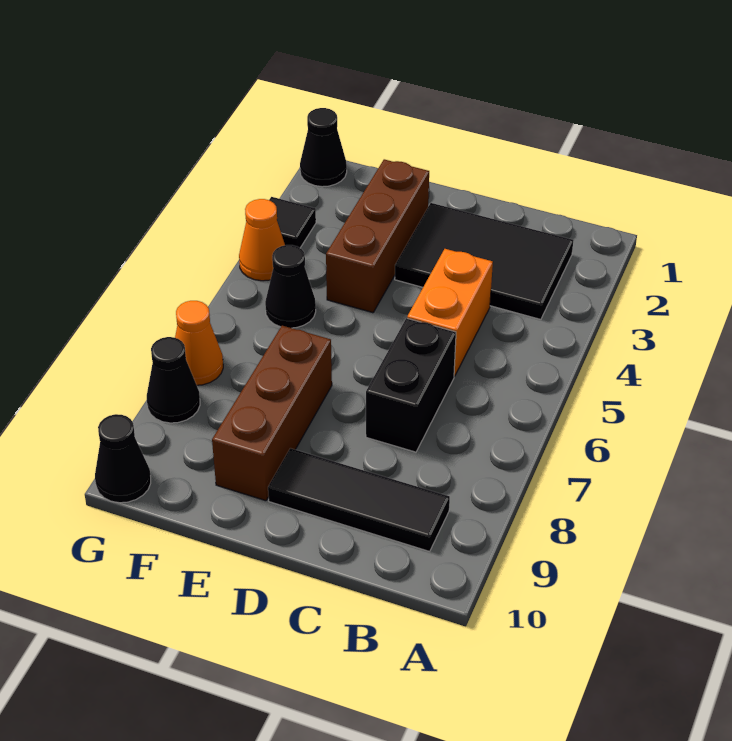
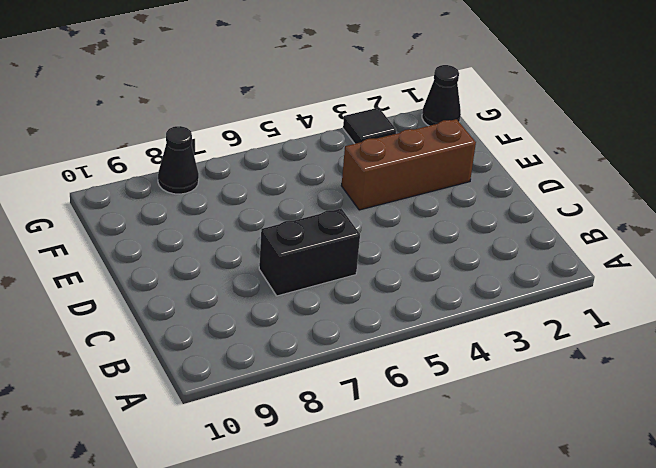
none -> black tile B2:D3 level 1
none -> black tile B9:D9 level 1
none -> orange brick C4:C5 level 1

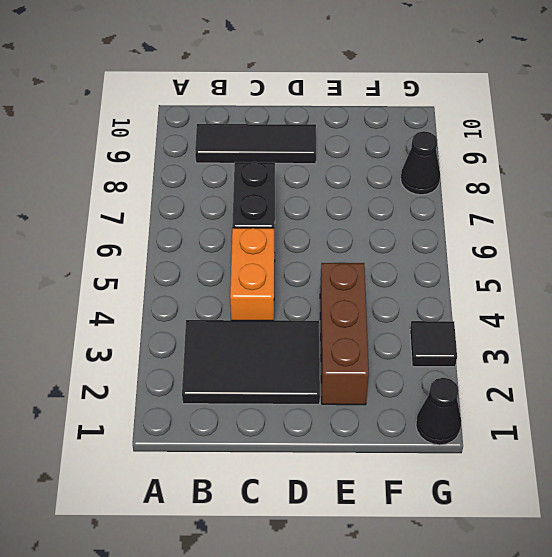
none -> brown brick E7:E9 level 1
none -> black cone F5 level 1
none -> orange cone G4 level 1

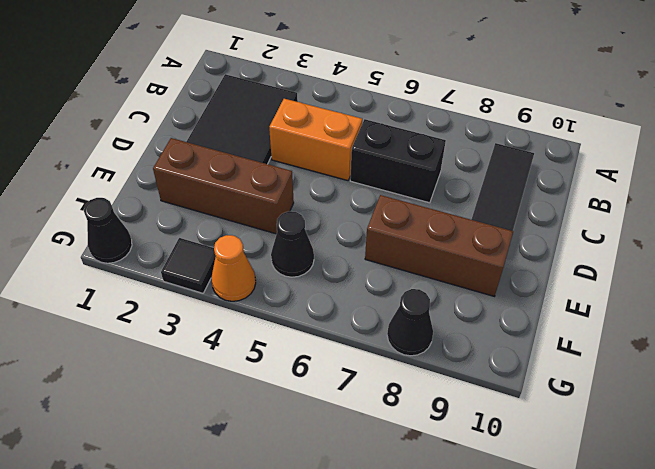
none -> orange cone G7 level 1
none -> black cone G10 level 1

